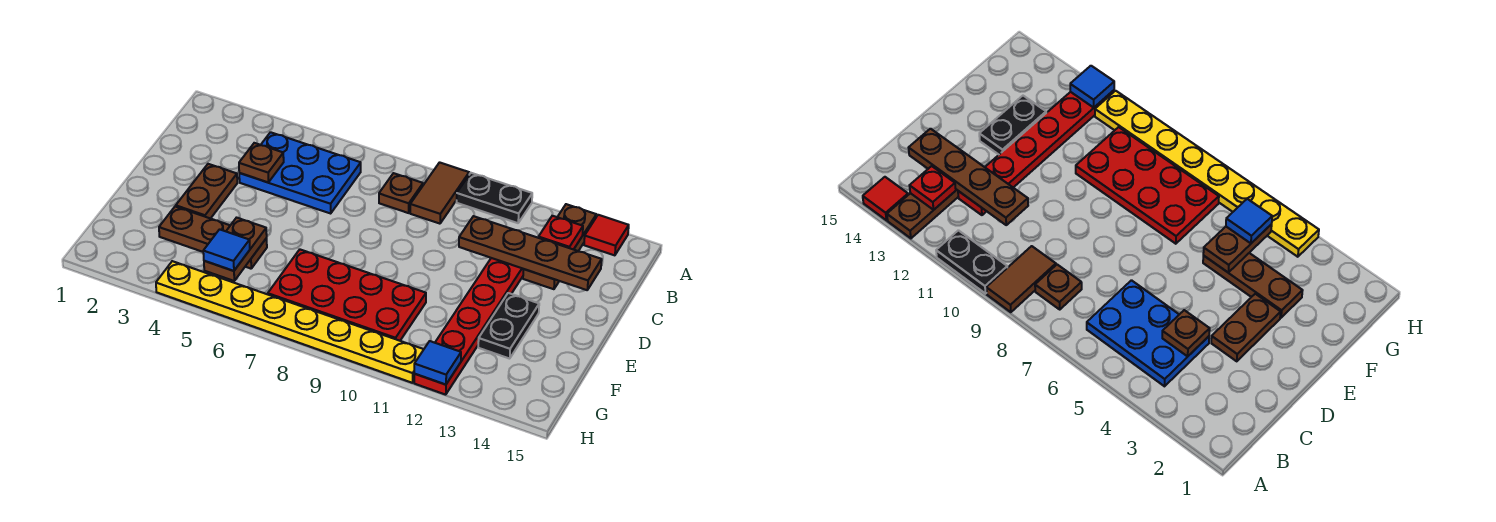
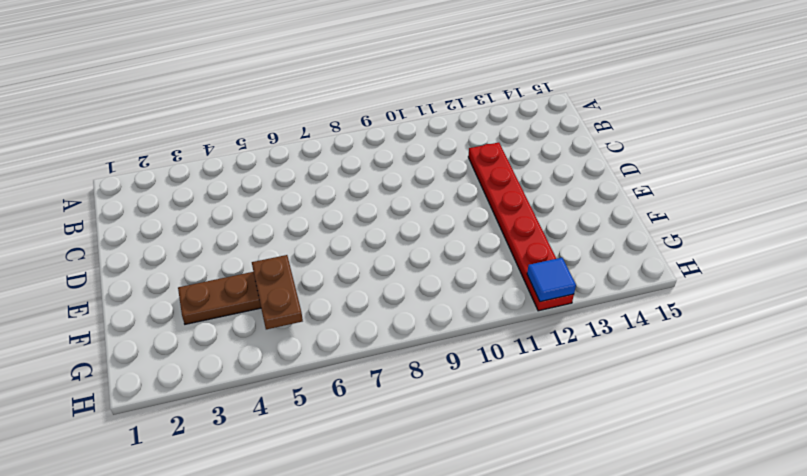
none -> brown tile A9:B9 level 1
none -> black plate A10:A11 level 1
none -> brown plate A13:C13 level 1

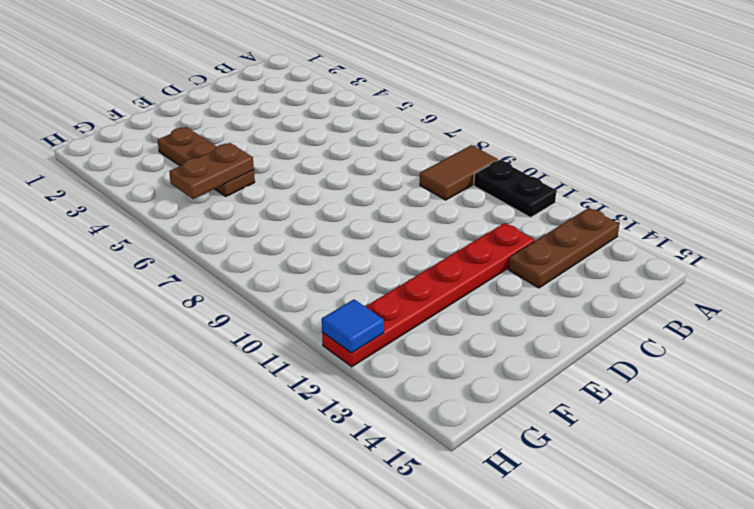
none -> red tile A14 level 1
none -> blue plate B4:C6 level 1
none -> brown plate B8 level 1

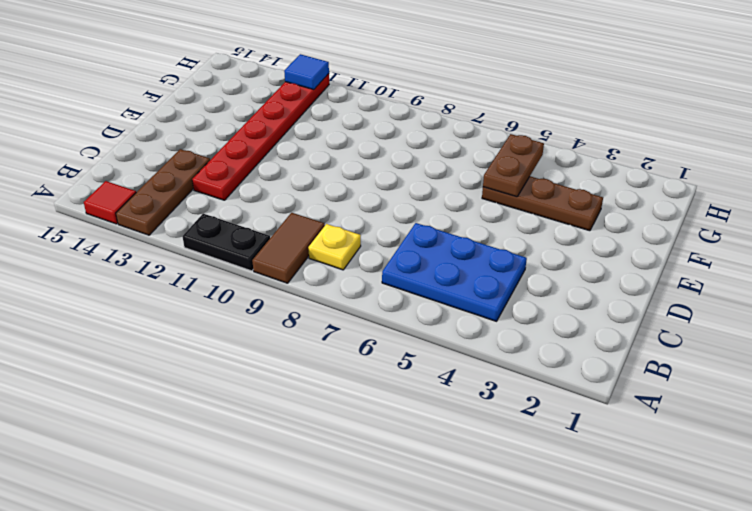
yellow plate B8 level 1 -> brown plate B8 level 1
none -> brown plate D3:E3 level 1
none -> black plate E13:F13 level 1
none -> red plate F7:G10 level 1

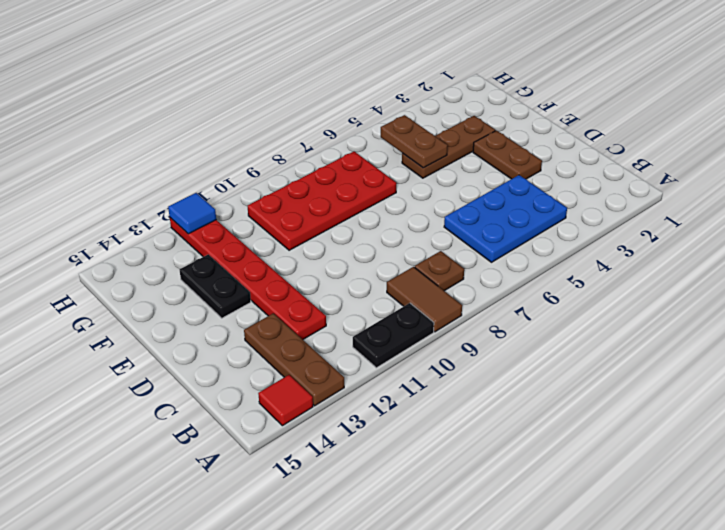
none -> yellow plate H4:H11 level 1
none -> red plate B13 level 2
none -> brown plate C4 level 2

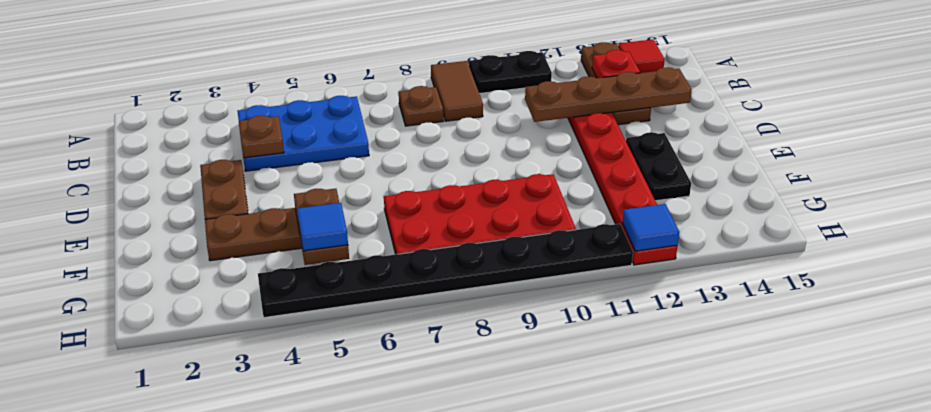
black plate H4:H11 level 1 -> yellow plate H4:H11 level 1

